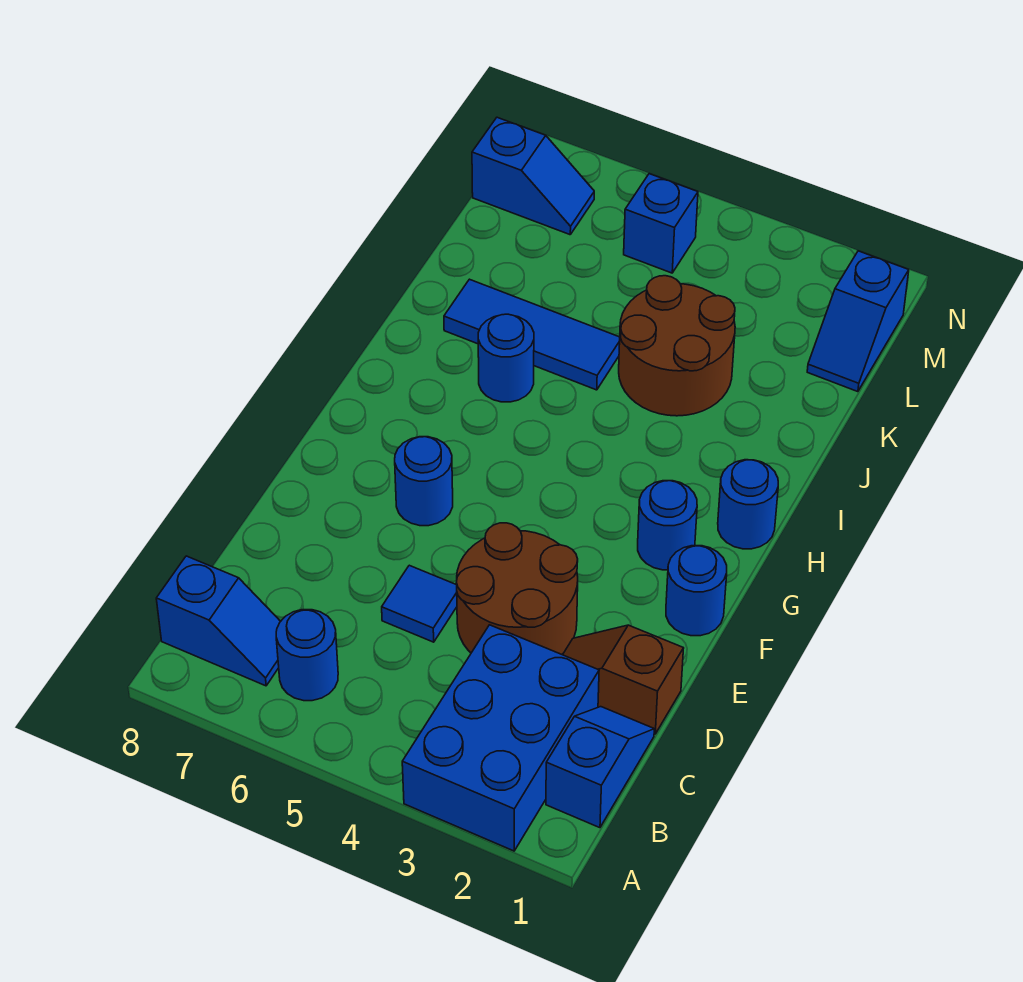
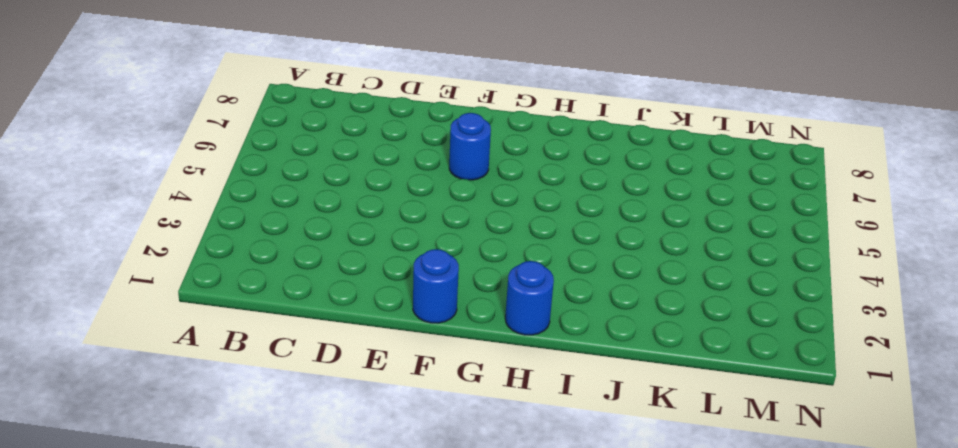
none -> blue brick A2:C3 level 1
none -> blue slope B1:C1 level 1 top B
none -> blue round brick B6 level 1

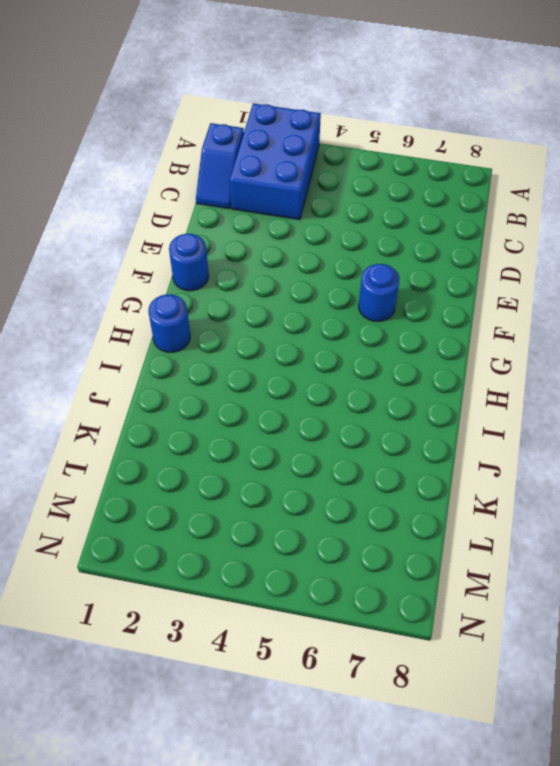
none -> blue round brick B6 level 1
none -> blue slope B7:B8 level 1 top 8
none -> brown slope D1:D2 level 1 top 1

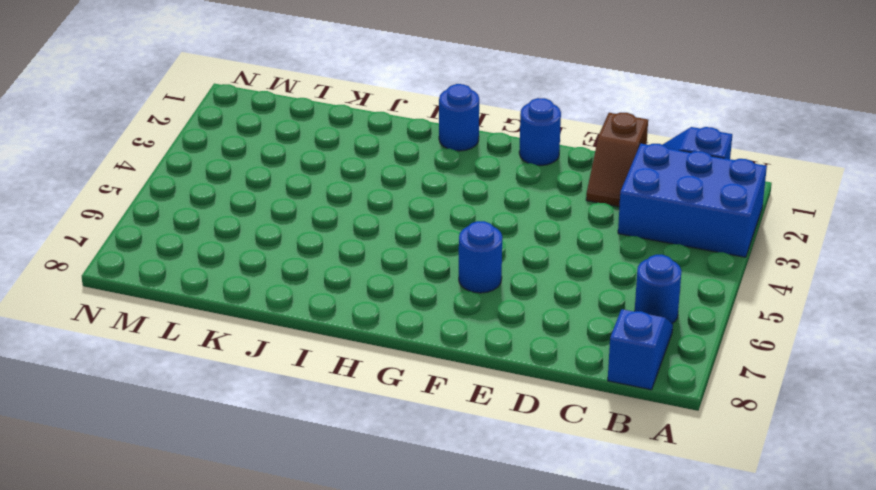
none -> brown round brick D3:E4 level 1
none -> blue tile D5 level 1
none -> blue round brick G2 level 1

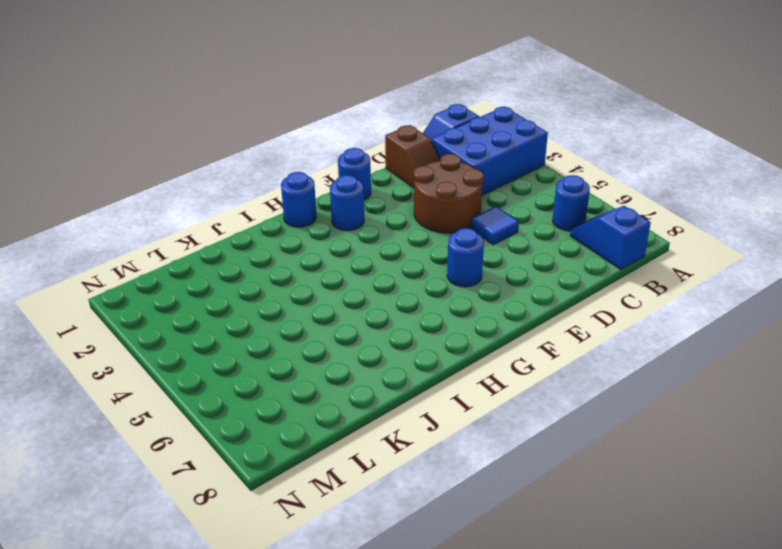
none -> blue round brick I6 level 1
none -> brown round brick J3:K4 level 1
none -> blue tile J5:J7 level 1

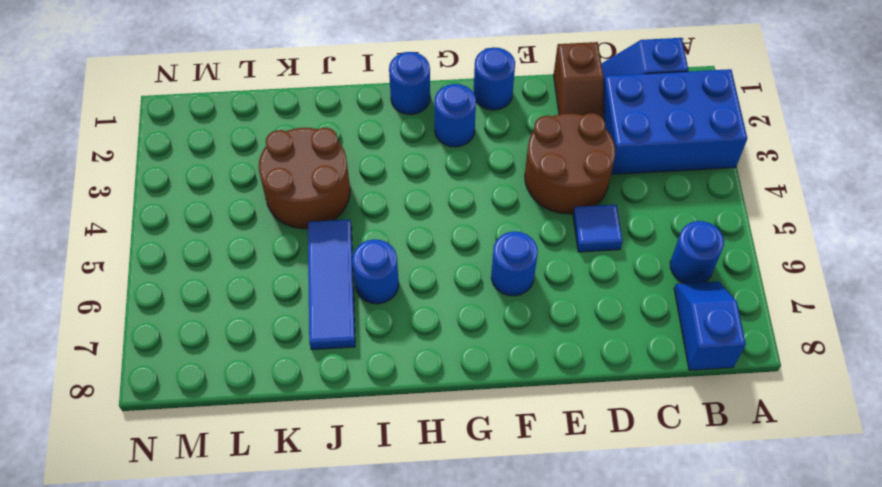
none -> blue slope L1:M1 level 1 top M
none -> blue brick M5 level 1
none -> blue slope M7:M8 level 1 top 8

